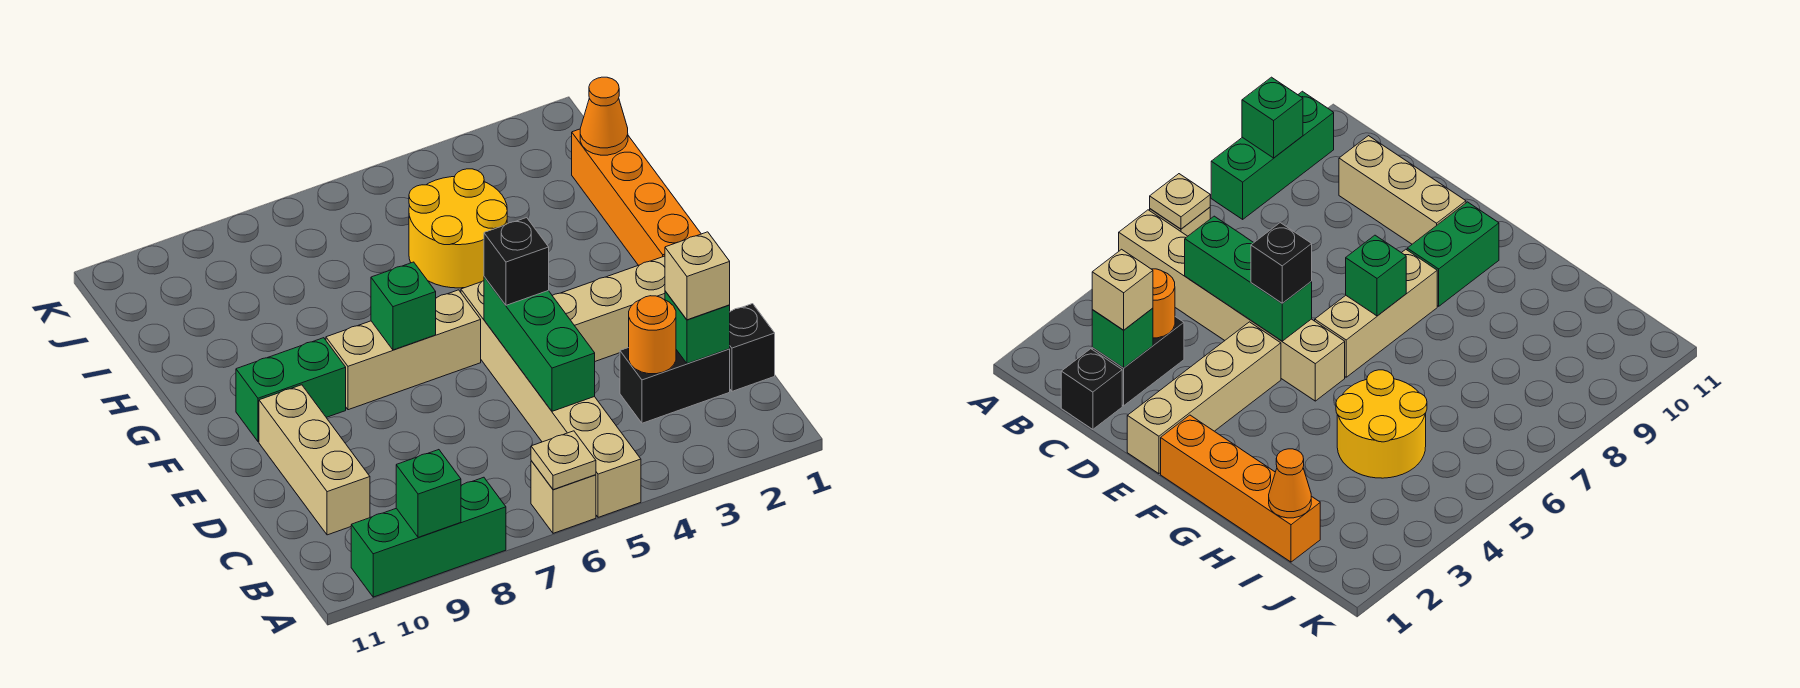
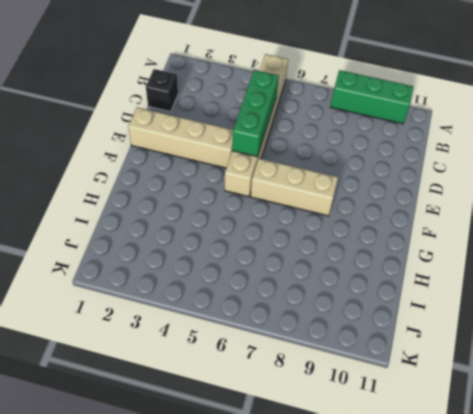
none -> tan brick A6 level 1
none -> black brick C2:C3 level 1
none -> tan brick C10:E10 level 1

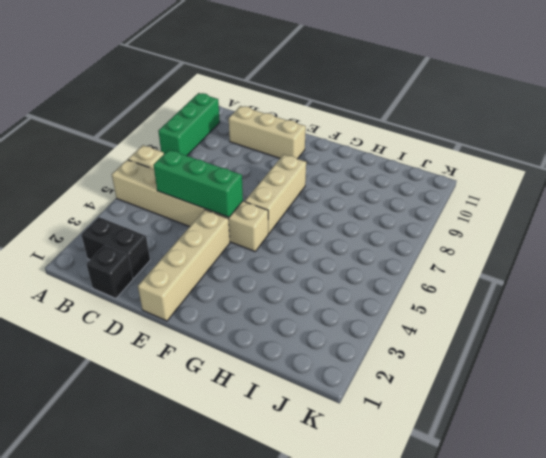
black brick B2:C2 level 1 -> black brick C2:C3 level 1
none -> orange brick F1:I1 level 1
none -> green brick F9:F10 level 1
none -> yellow round brick H4:I5 level 1

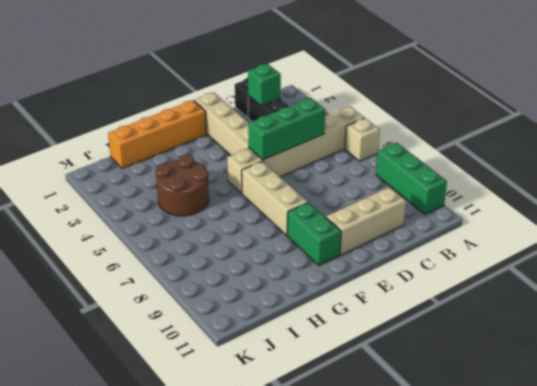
brown round brick H4:I5 level 1 -> yellow round brick H4:I5 level 1
none -> tan plate A6 level 2
none -> green brick A9 level 2
none -> orange round brick C3 level 2

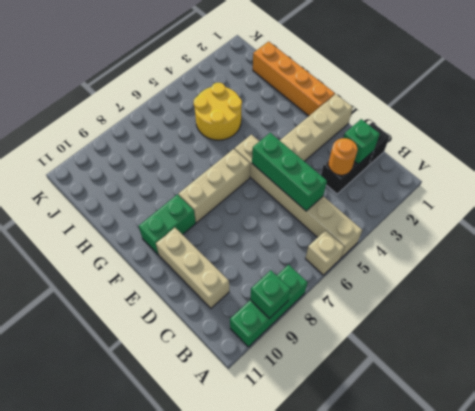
none -> tan plate A6 level 2
none -> green brick F7 level 2
none -> orange cone I1 level 2

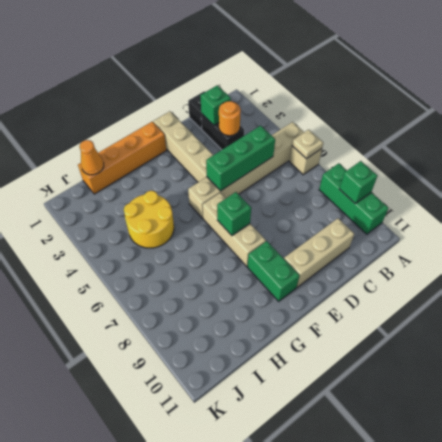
none -> tan brick C2 level 3
none -> black brick E5 level 3

